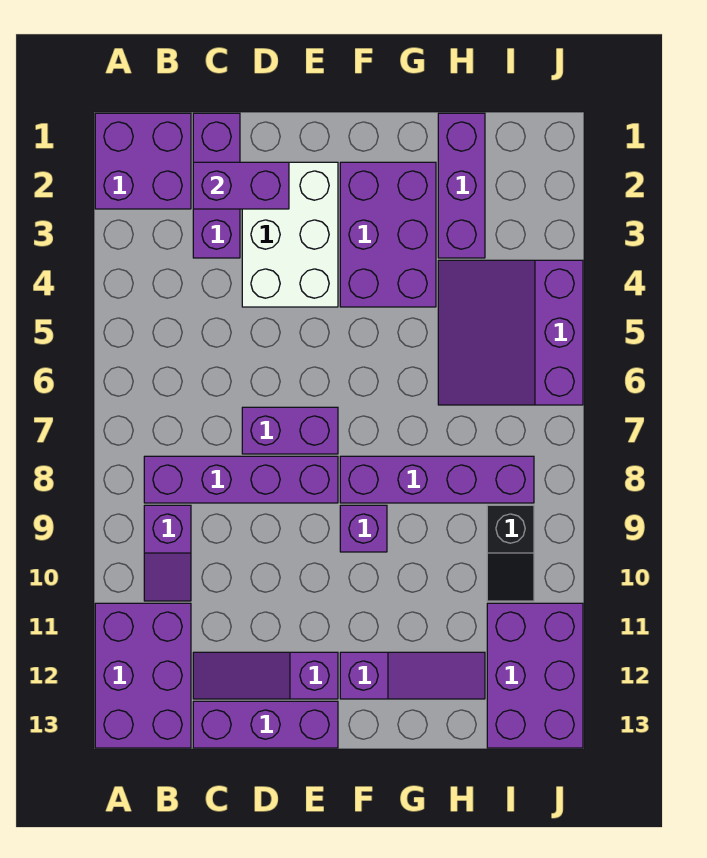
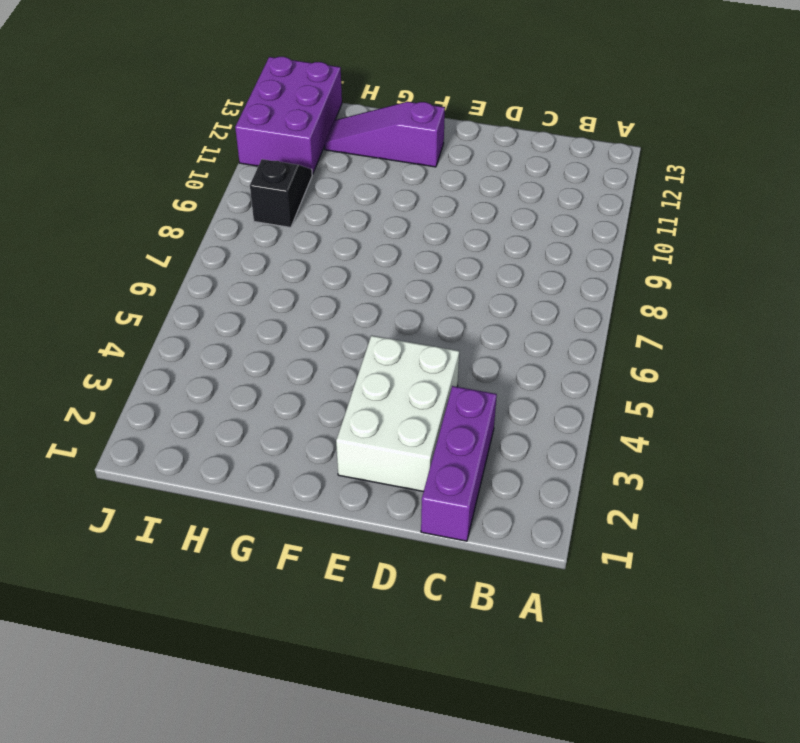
none -> purple brick A1:B2 level 1
none -> purple brick A11:B13 level 1
none -> purple brick B8:E8 level 1

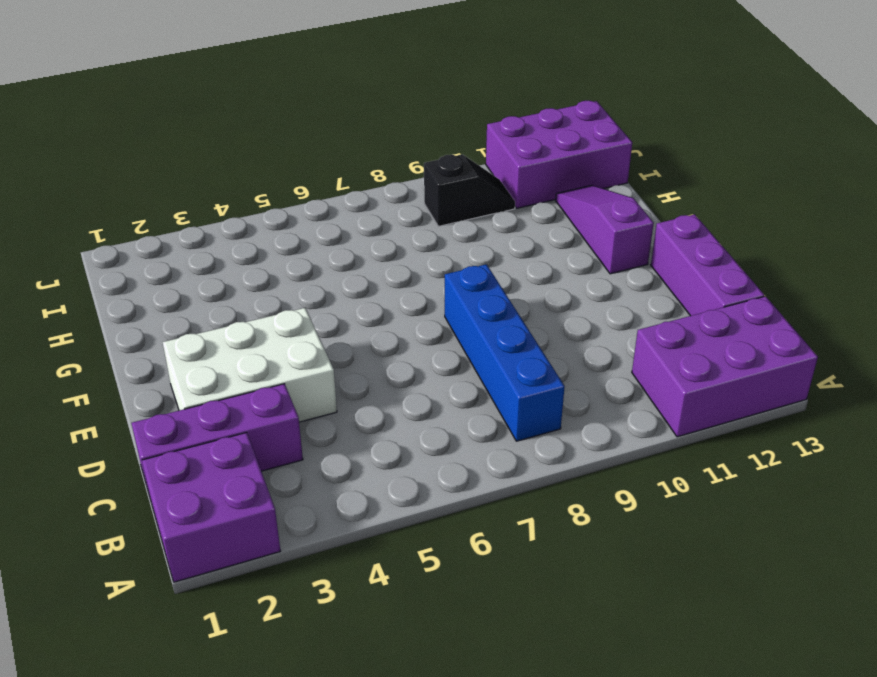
blue brick B8:E8 level 1 -> purple brick B8:E8 level 1
none -> purple slope B9:B10 level 1 top 9
none -> purple slope C12:E12 level 1 top E
none -> purple brick D7:E7 level 1

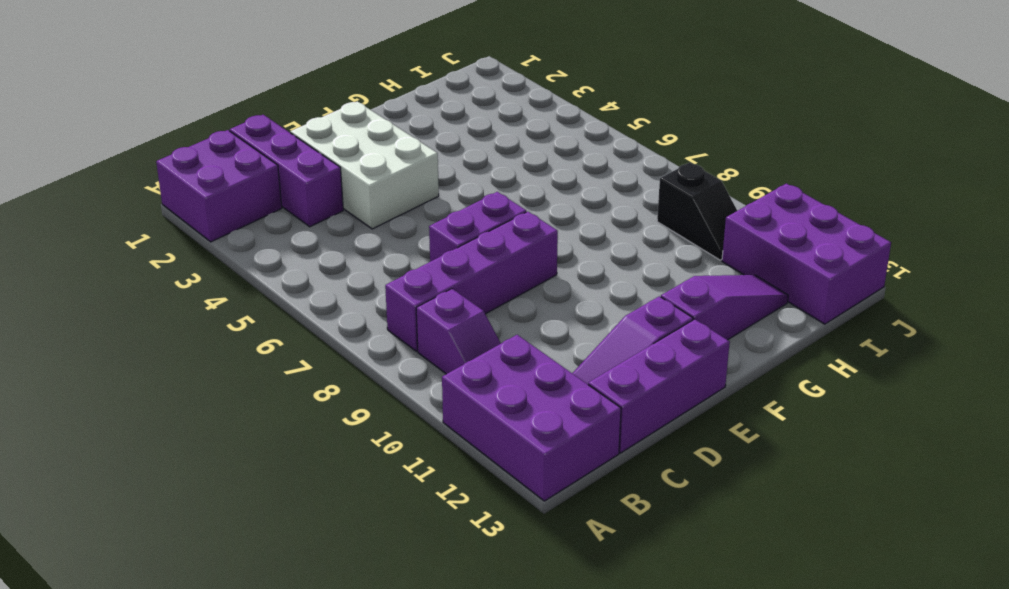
none -> purple brick F2:G4 level 1
none -> purple brick F8:I8 level 1
none -> purple brick F9 level 1

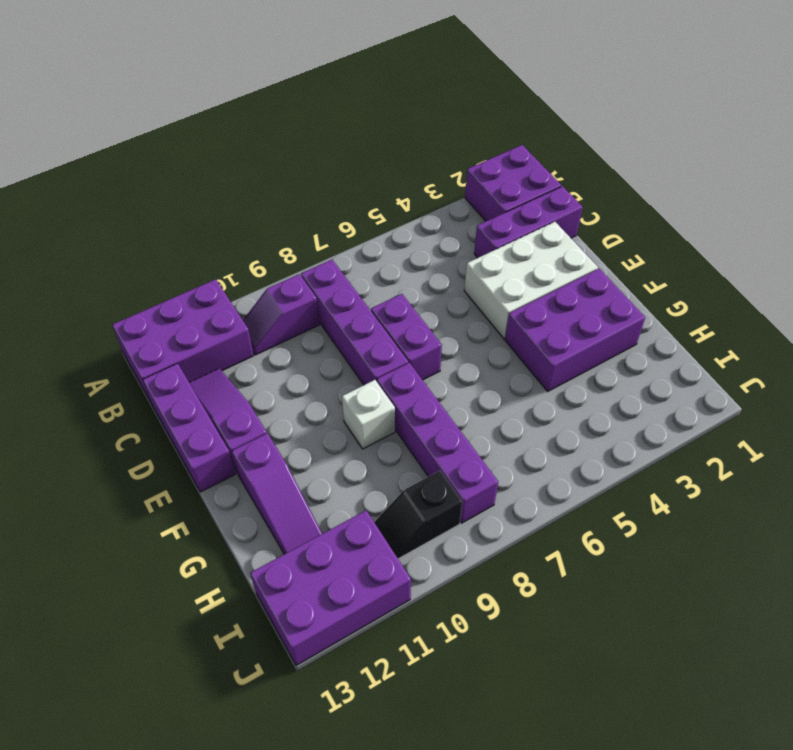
white brick F9 level 1 -> purple brick F9 level 1
none -> purple brick H1:H3 level 1
none -> purple slope H4:J6 level 1 top J
none -> purple brick C2:D2 level 2

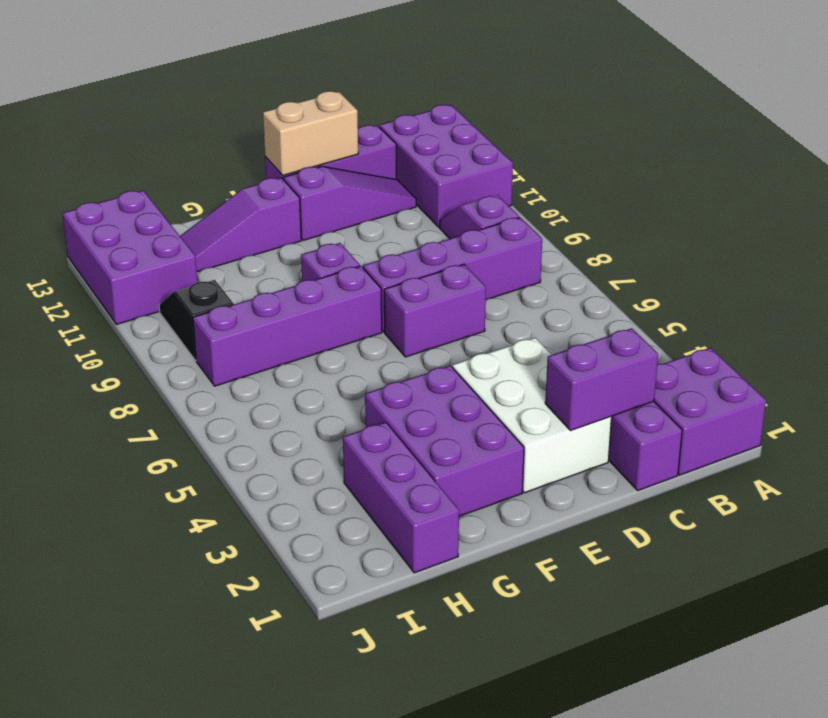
tan brick D13:E13 level 2 -> none
none -> purple slope H4:J6 level 1 top J

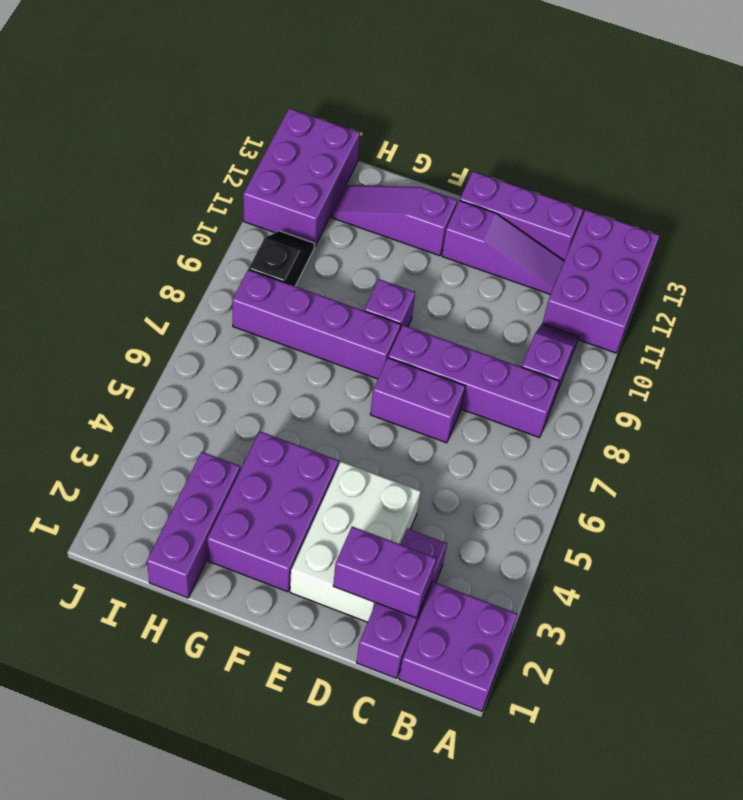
none -> purple slope H4:J6 level 1 top J

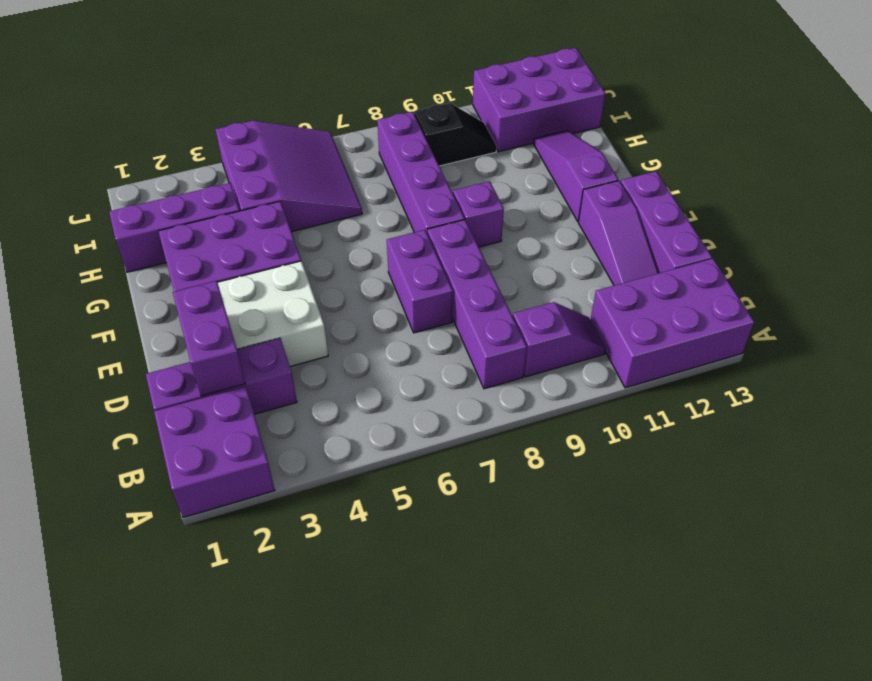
purple slope H4:J6 level 1 top 4 -> purple slope H4:J6 level 1 top J

